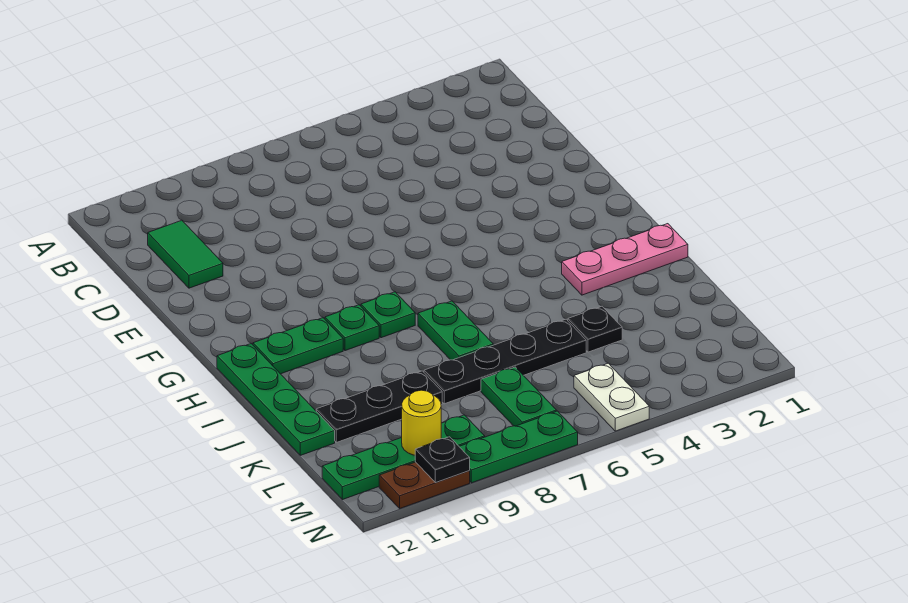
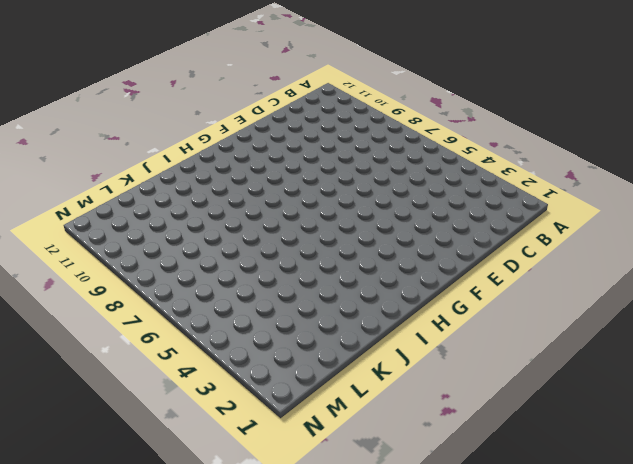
none -> green tile C11:D11 level 1
none -> green plate H8 level 1
none -> green plate H9 level 1

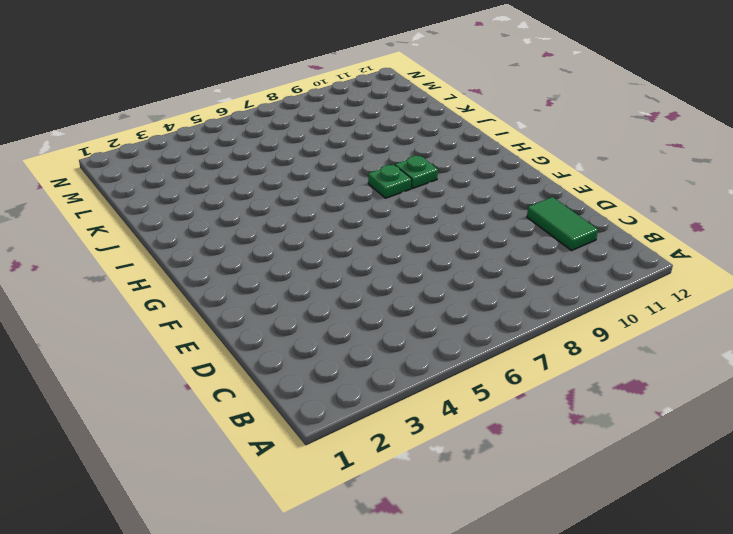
none -> green plate H10:H11 level 1
none -> green plate H12:K12 level 1
none -> pink plate I1:I3 level 1

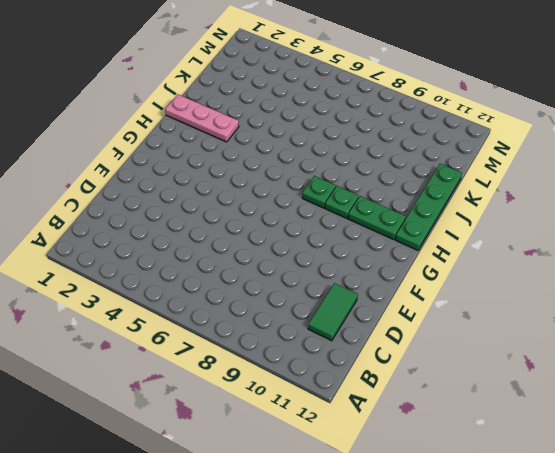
none -> green plate I7:J7 level 1
none -> black plate K4 level 1
none -> black plate K5:K8 level 1

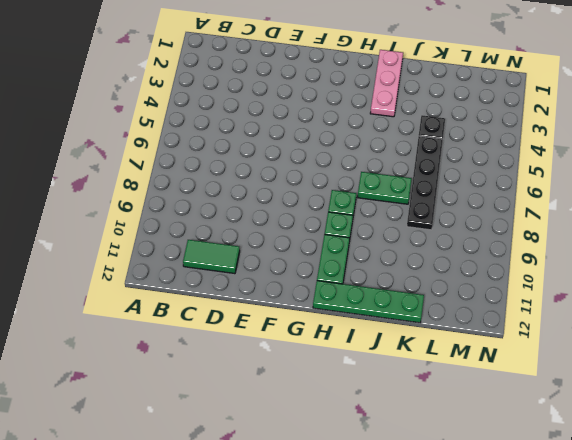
none -> black plate K9:K11 level 1
none -> green plate L7:M7 level 1
none -> white plate M5:N5 level 1

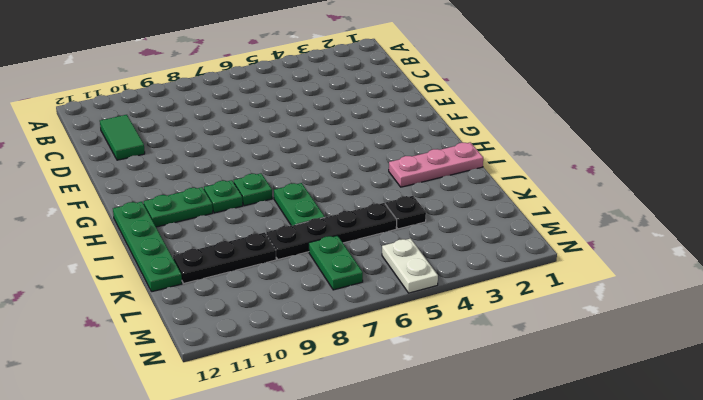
none -> green plate M9:M12 level 1
none -> green plate N7:N9 level 1
none -> brown plate N10:N11 level 1

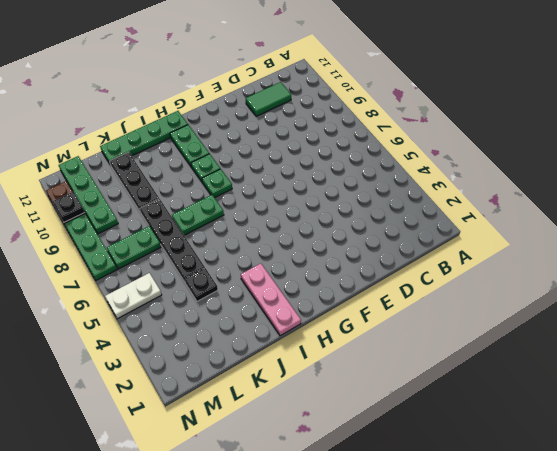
none -> yellow round brick M10 level 2

